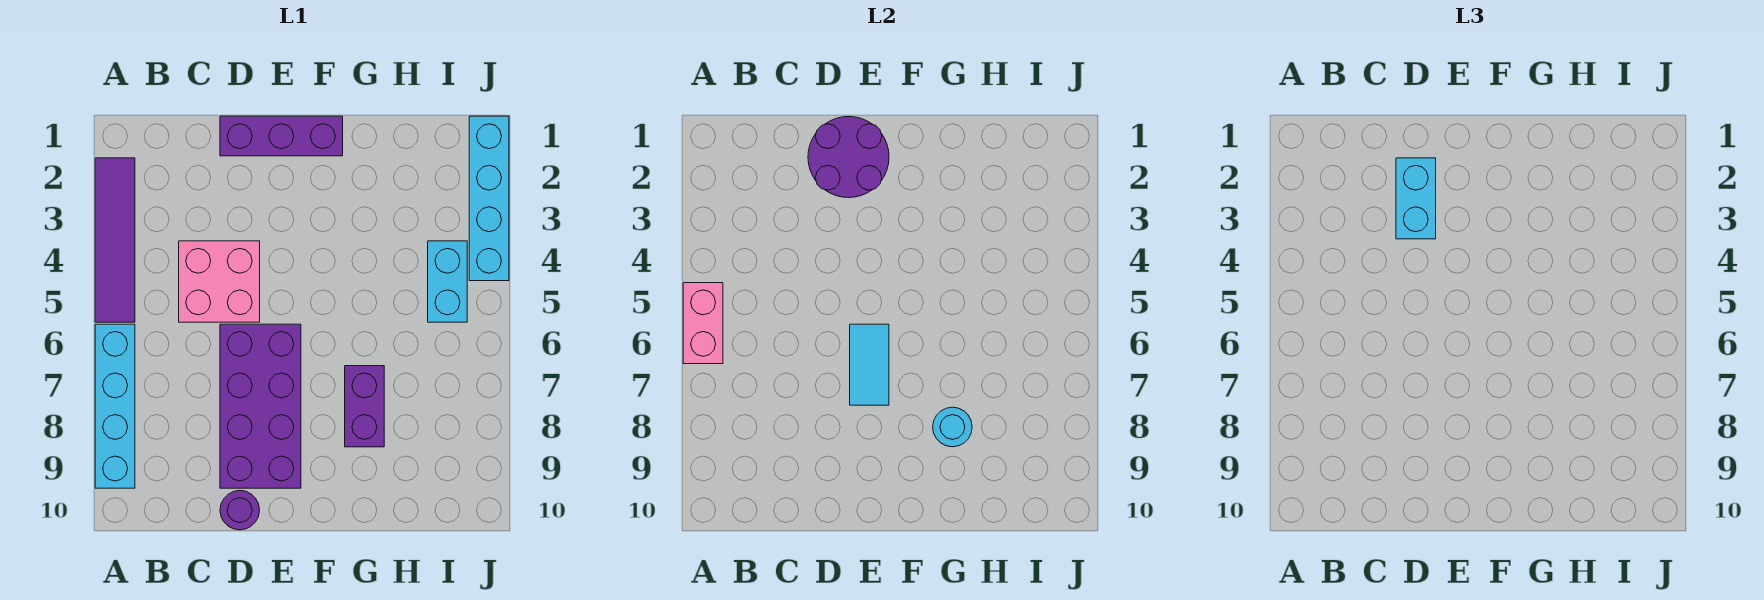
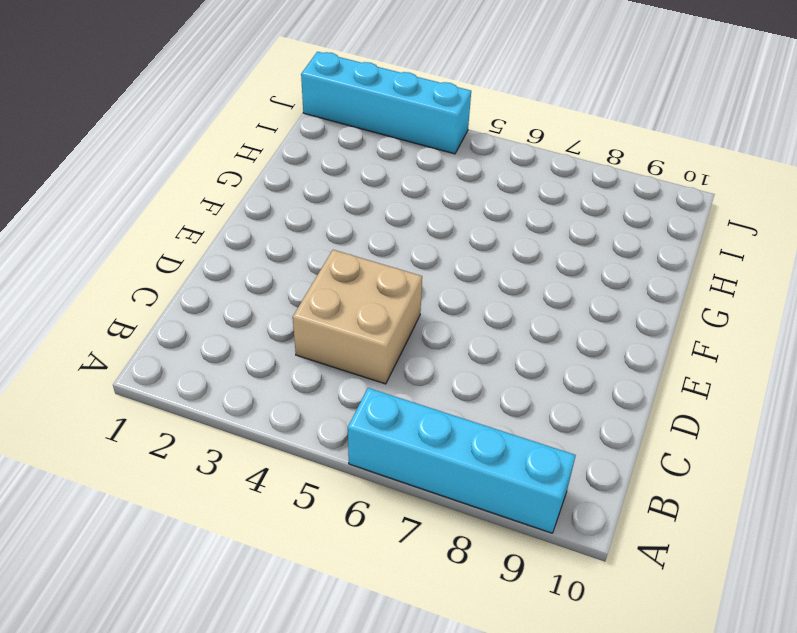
tan brick C4:D5 level 1 -> pink brick C4:D5 level 1
none -> purple tile A2:A5 level 1
none -> purple brick D1:F1 level 1
none -> purple brick D6:E9 level 1

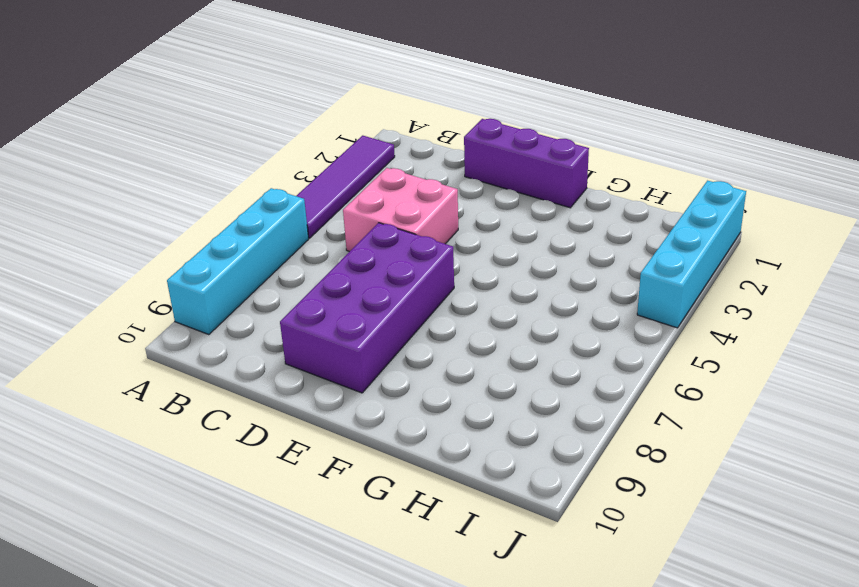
none -> purple round brick D10 level 1
none -> purple brick G7:G8 level 1
none -> cyan brick I4:I5 level 1

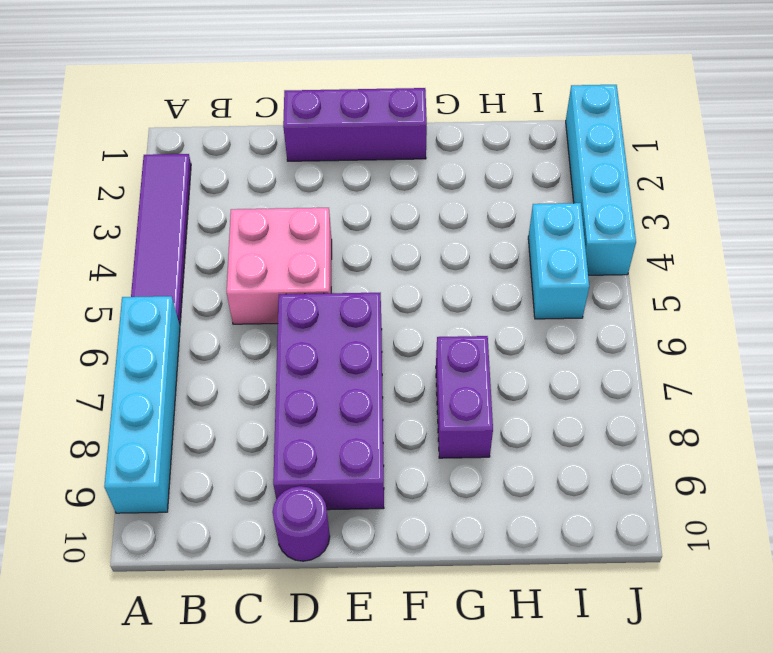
none -> pink brick A5:A6 level 2
none -> purple round brick D1:E2 level 2
none -> cyan tile E6:E7 level 2

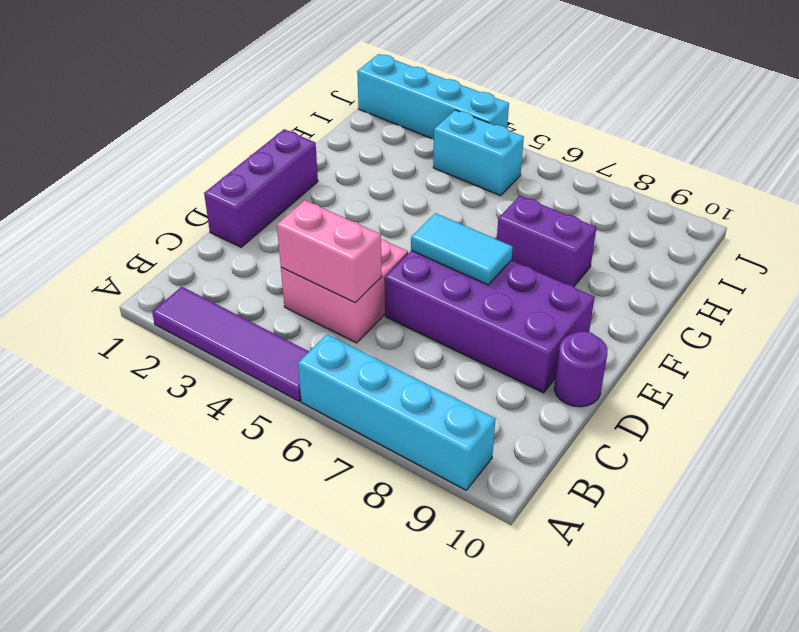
pink brick C4:C5 level 2 -> pink brick A5:A6 level 2
none -> purple round brick D1:E2 level 2
none -> cyan round brick G8 level 2
none -> cyan brick D2:D3 level 3

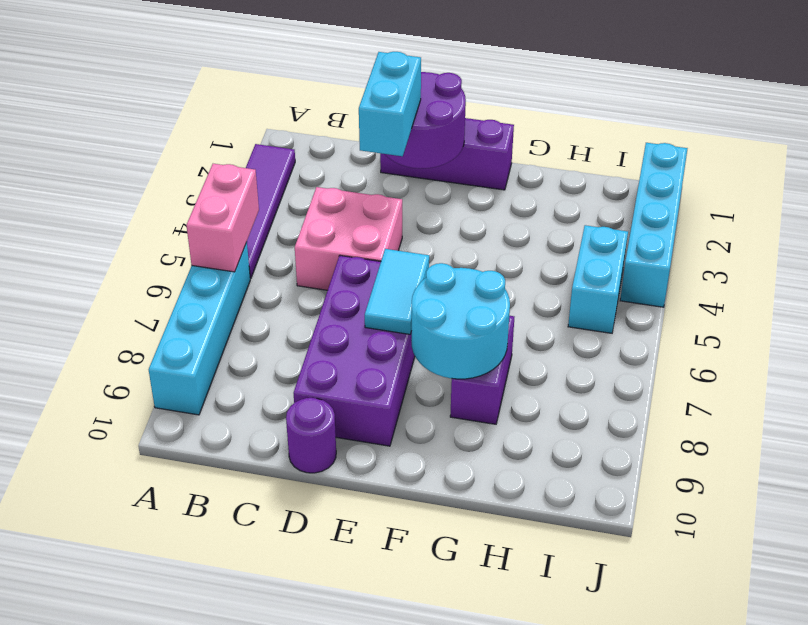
cyan round brick F7:G8 level 2 -> cyan round brick G8 level 2

